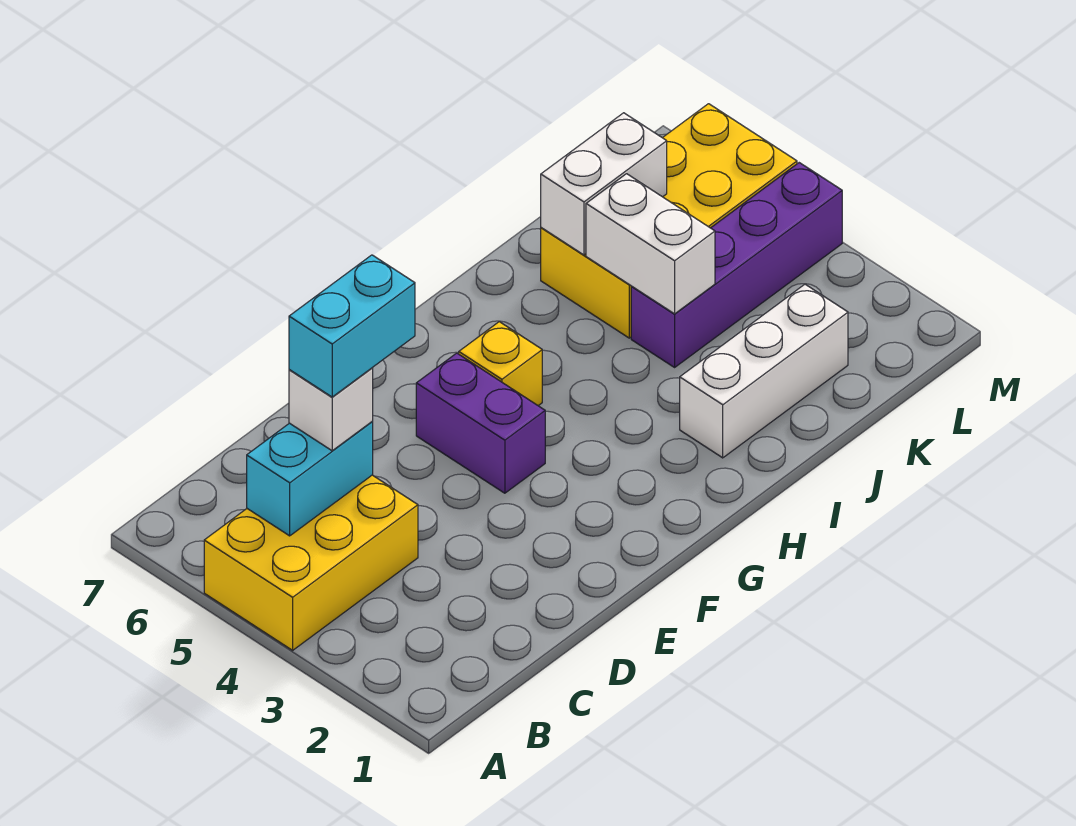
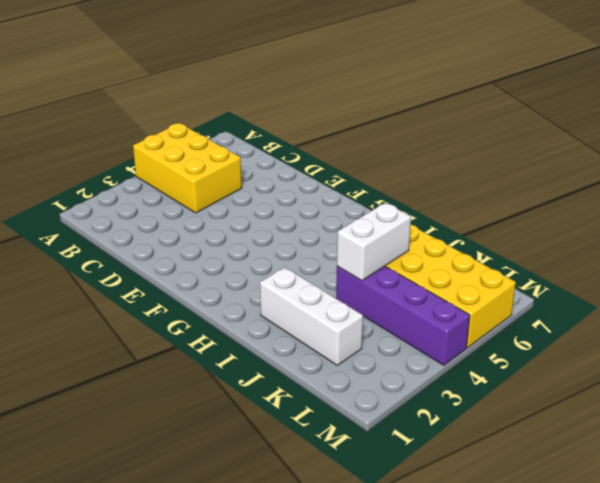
none -> purple brick F4:F5 level 1
none -> yellow brick G5 level 1

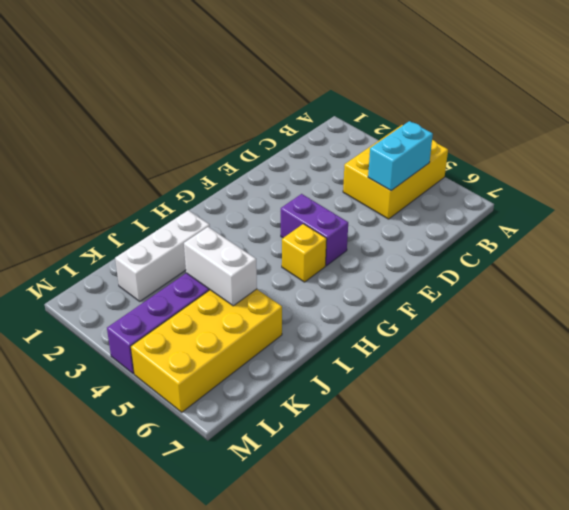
none -> white brick J6:K6 level 2
none -> white brick C5 level 3

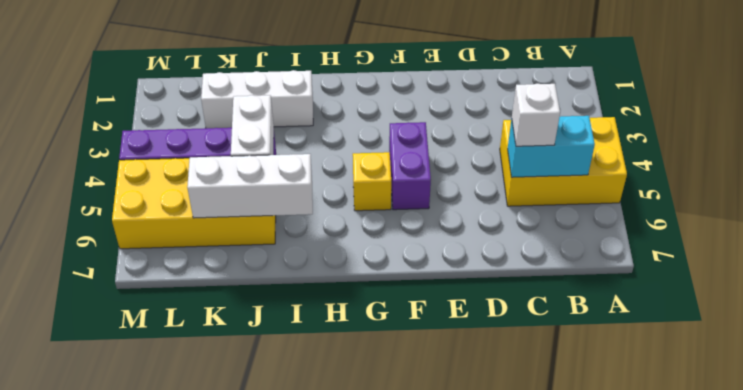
white brick I6:K6 level 2 -> white brick J6:K6 level 2
none -> cyan brick C5:D5 level 4

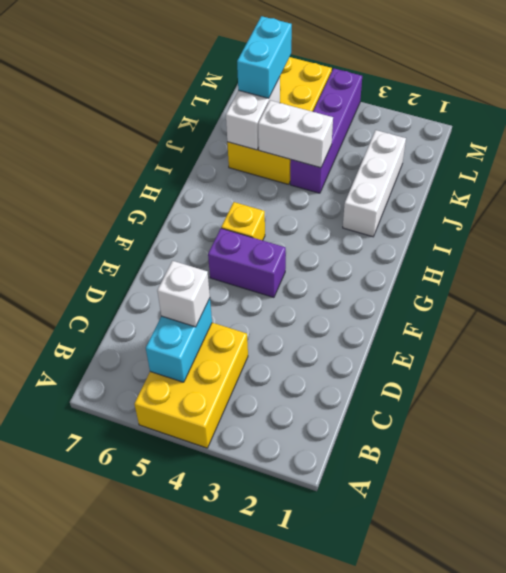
cyan brick K6:L6 level 3 -> cyan brick C5:D5 level 4

